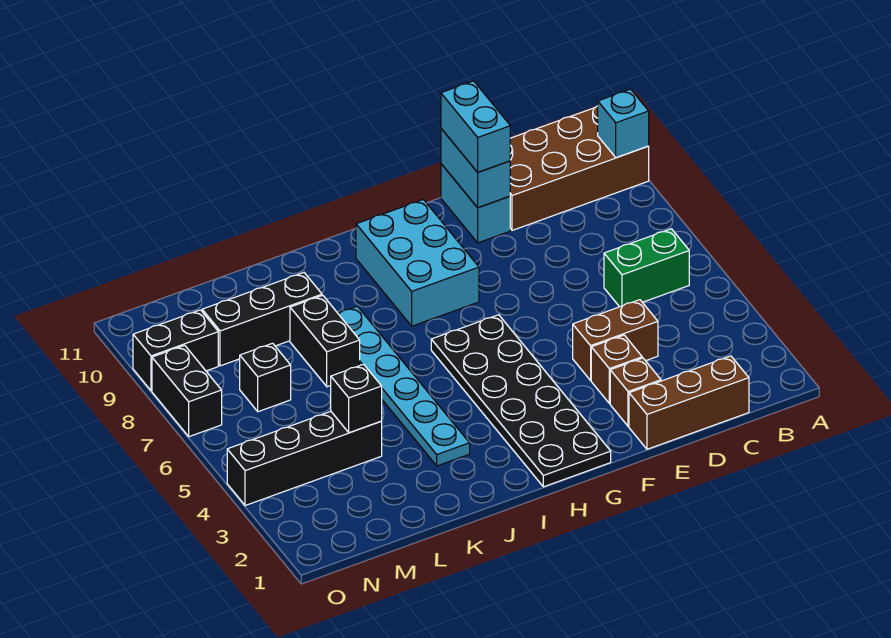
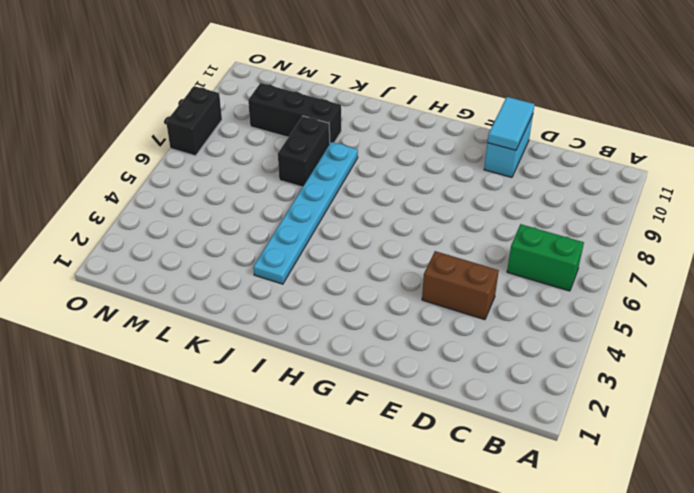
cyan tile E10:E11 level 2 -> cyan brick E10:E11 level 2
none -> brown brick A10:D11 level 1
none -> brown brick C1:E1 level 1
none -> brown brick E2 level 1

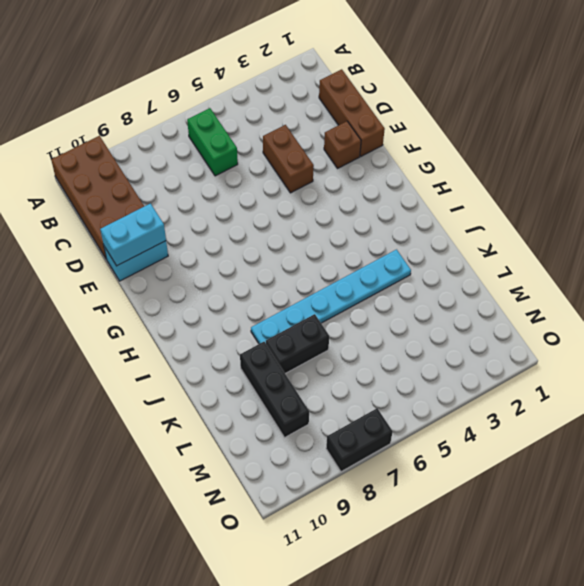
none -> brown brick E3 level 1
none -> black plate G1:H6 level 1
none -> cyan brick G8:H10 level 1

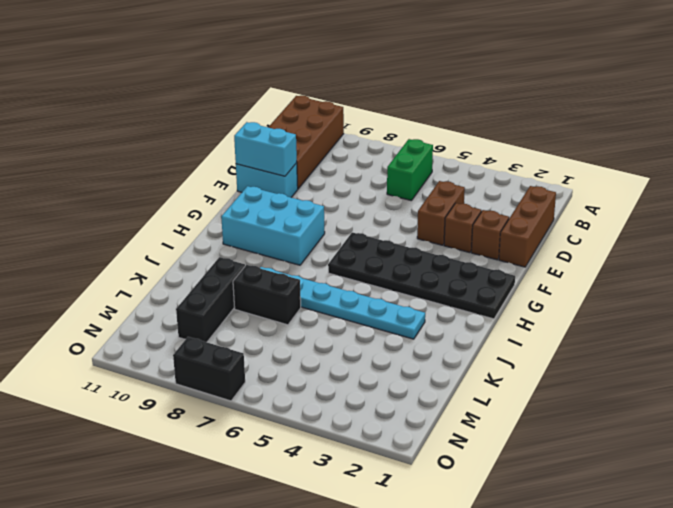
none -> black brick L4:O4 level 1
none -> black brick M7 level 1
none -> black brick N9:O9 level 1

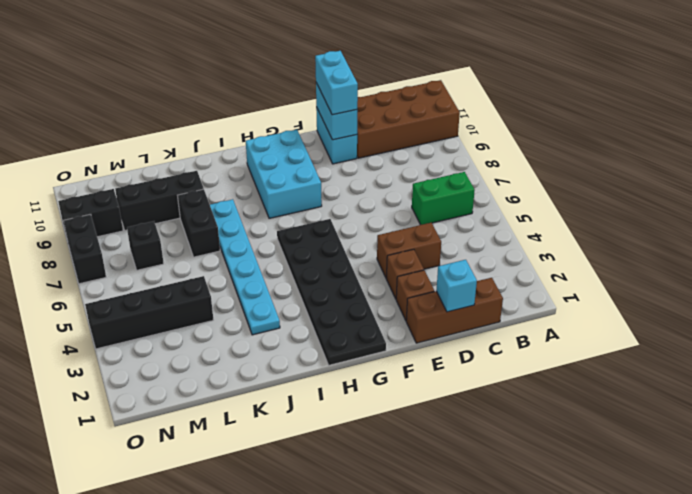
cyan brick D1 level 2 -> cyan brick A10 level 2
none -> black brick L4 level 2

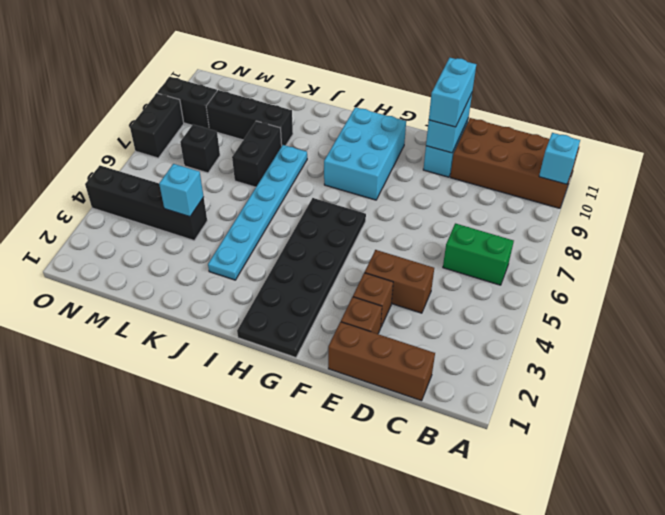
cyan brick L4 level 2 -> black brick L4 level 2

